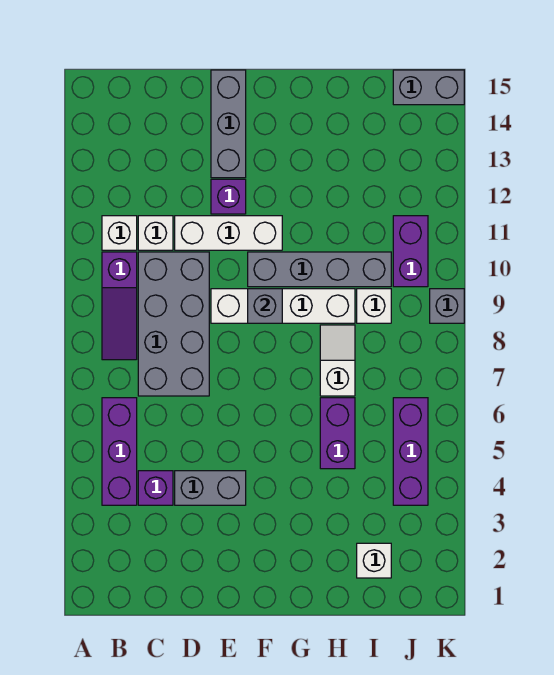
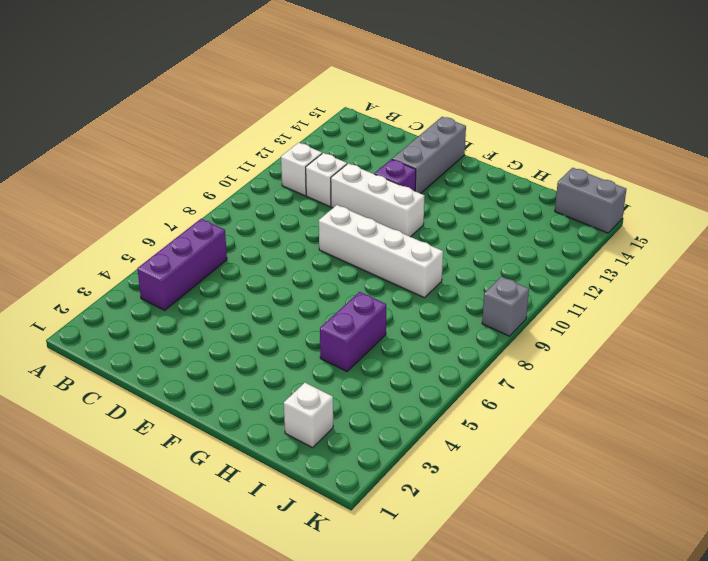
none -> purple slope B8:B10 level 1 top 10
none -> purple brick C4 level 1
none -> grey brick C7:D10 level 1

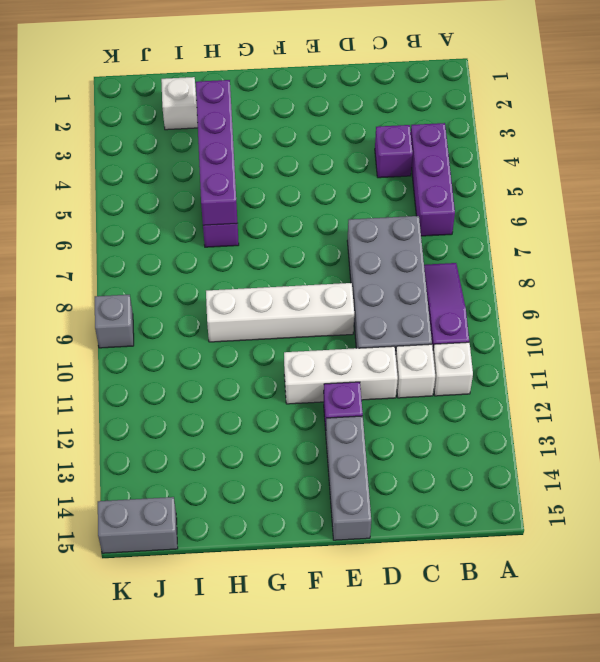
purple brick H3:H6 level 2 -> none
none -> grey brick D4:E4 level 1
none -> grey brick F10:I10 level 1
none -> white slope H7:H8 level 1 top 7

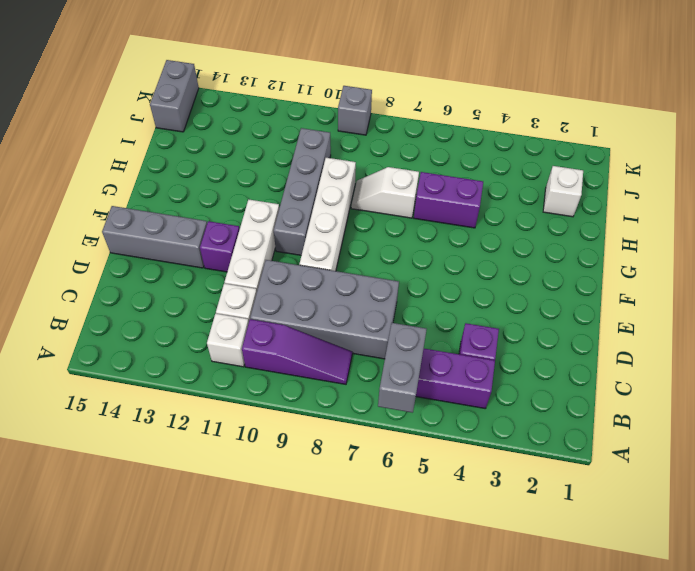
grey brick A6:B6 level 2 -> grey brick D4:E4 level 1
none -> white brick I9 level 1
none -> purple brick J4:J6 level 1
none -> purple brick J10:J11 level 1

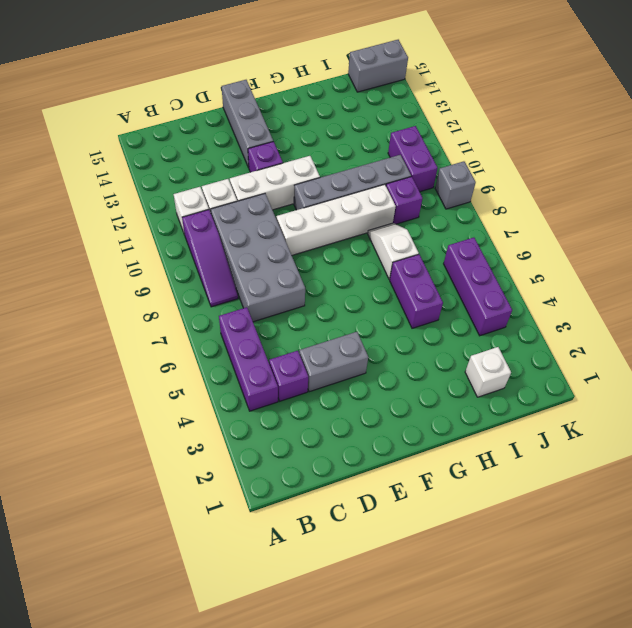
purple brick I9 level 1 -> white brick I9 level 1
none -> grey brick F9 level 2

